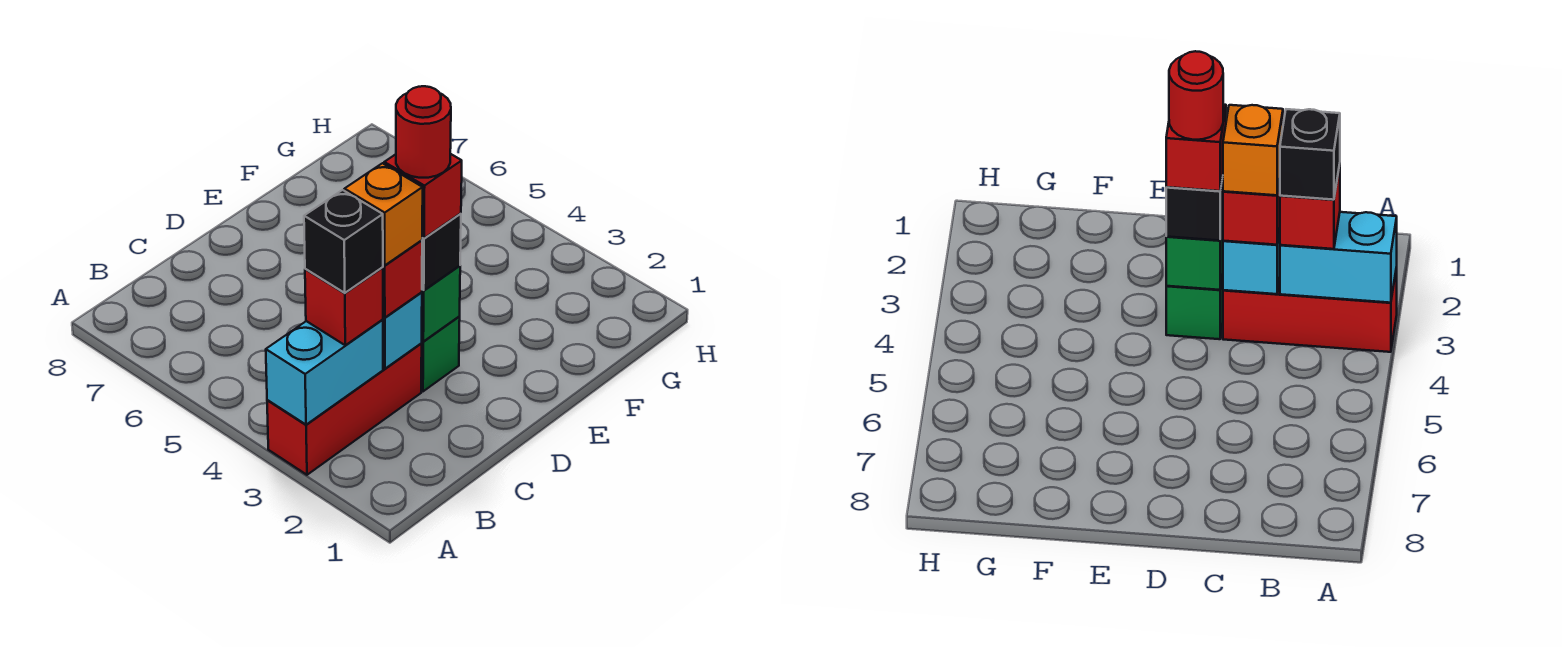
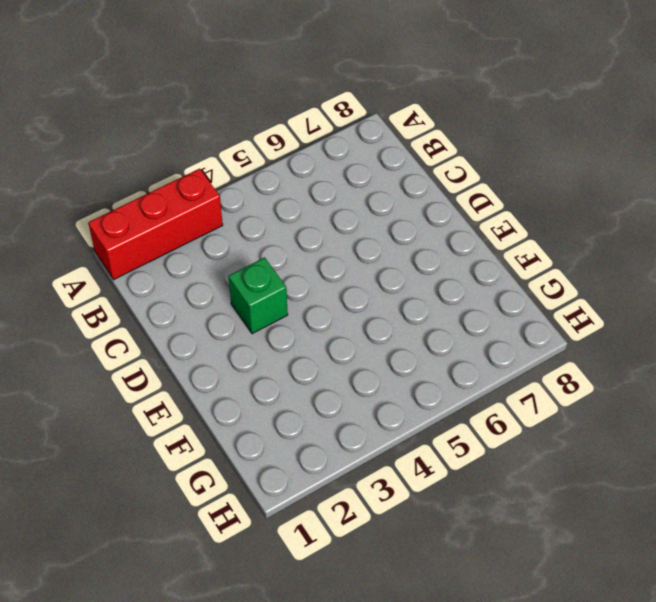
red brick A1:A3 level 1 -> red brick A3:C3 level 1
none -> cyan brick A3:B3 level 2
none -> cyan brick C3 level 2
none -> green brick D3 level 2

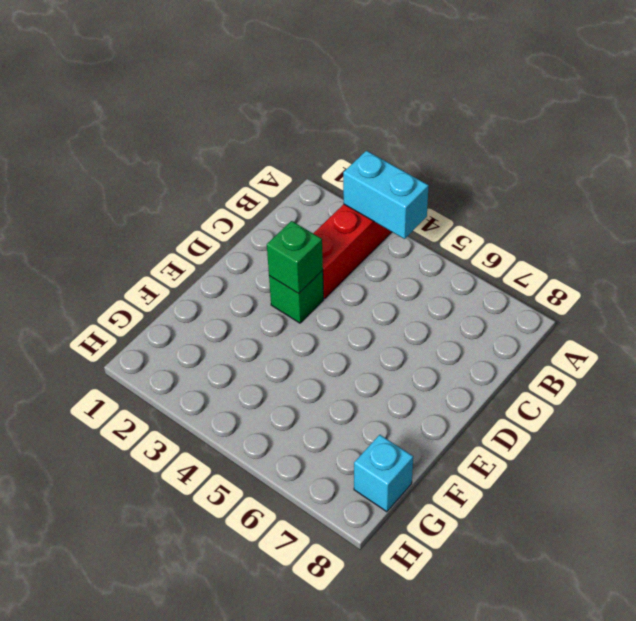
cyan brick A3:A4 level 2 -> cyan brick A3:B3 level 2
cyan brick G8 level 1 -> cyan brick C3 level 2
none -> red brick B3 level 3
none -> red brick C3 level 3
none -> black brick D3 level 3

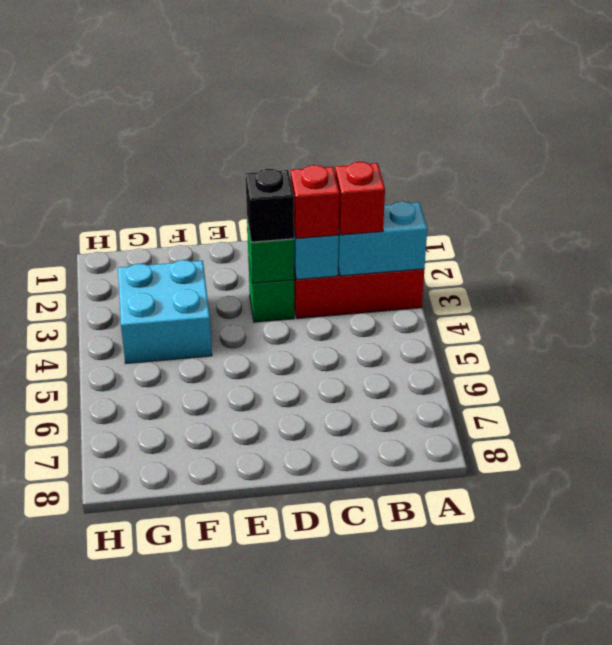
cyan brick F3:G4 level 1 -> none
none -> black brick B3 level 4
none -> orange brick C3 level 4
none -> red brick D3 level 4

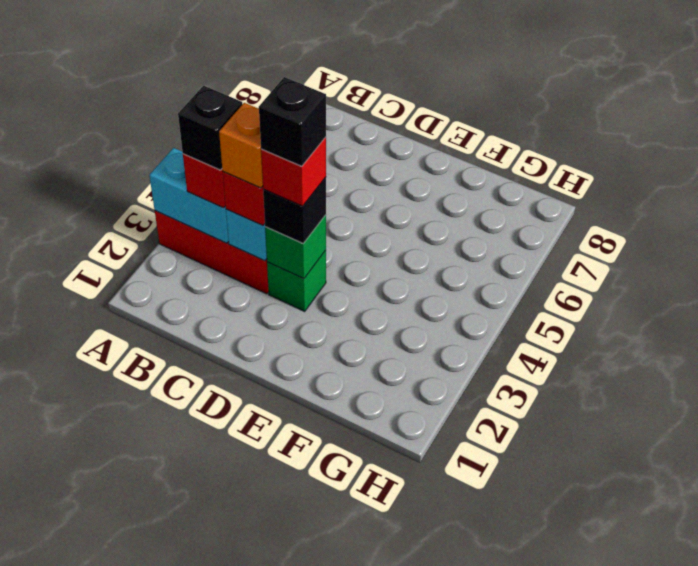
black brick D3 level 5 -> red round brick D3 level 5

